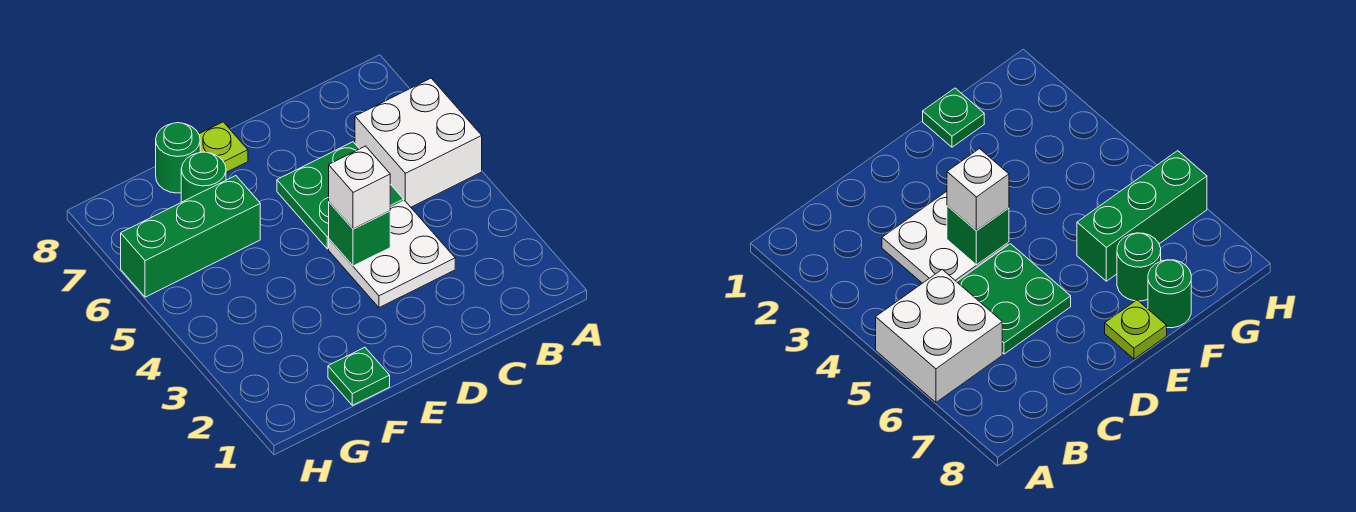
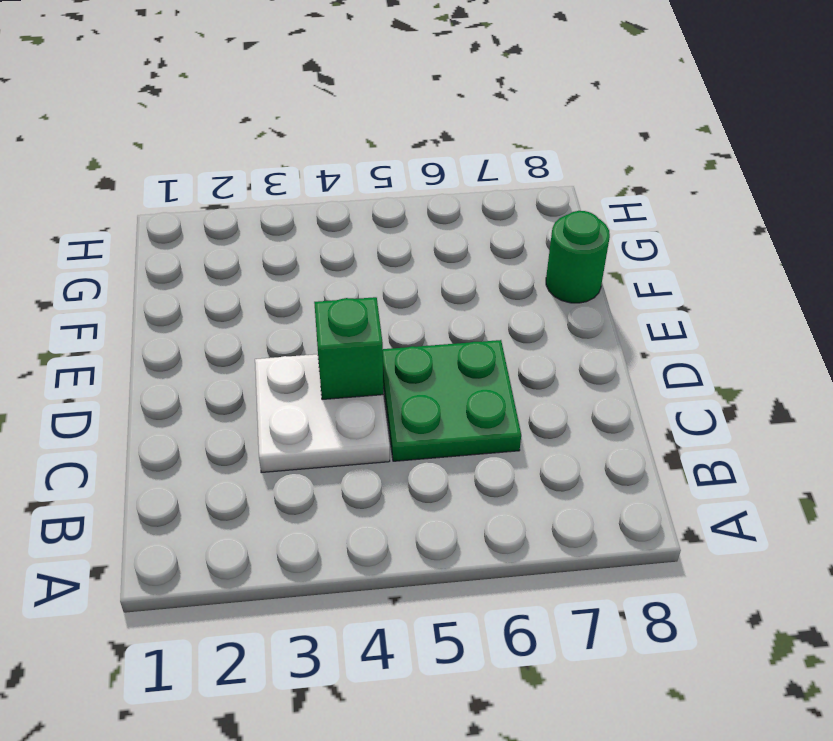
none -> white brick A5:B6 level 1
none -> lime plate E8 level 1

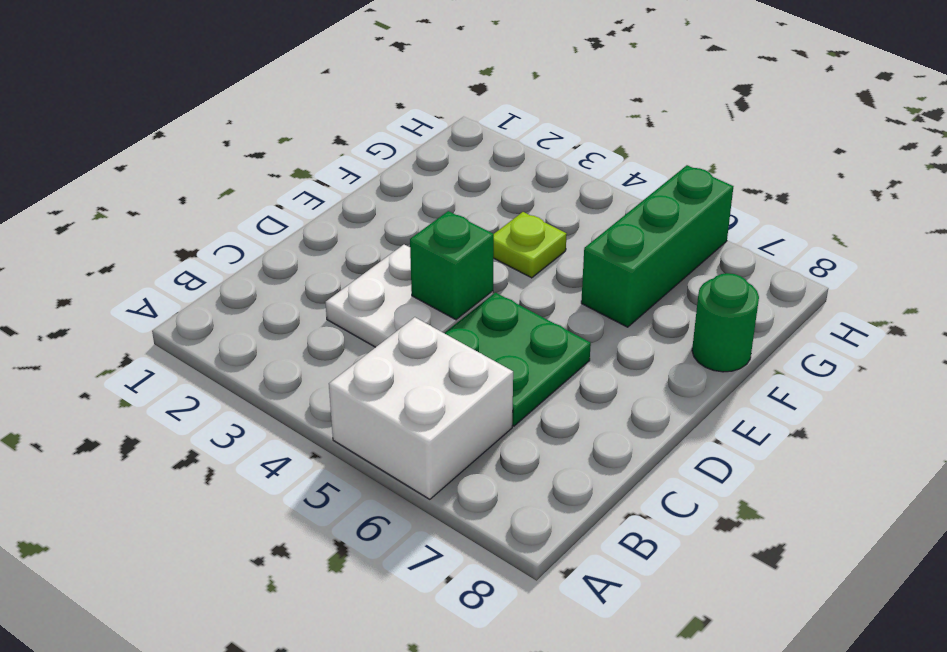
lime plate F4 level 1 -> lime plate E8 level 1
none -> green plate F1 level 1
none -> green round brick F7 level 1

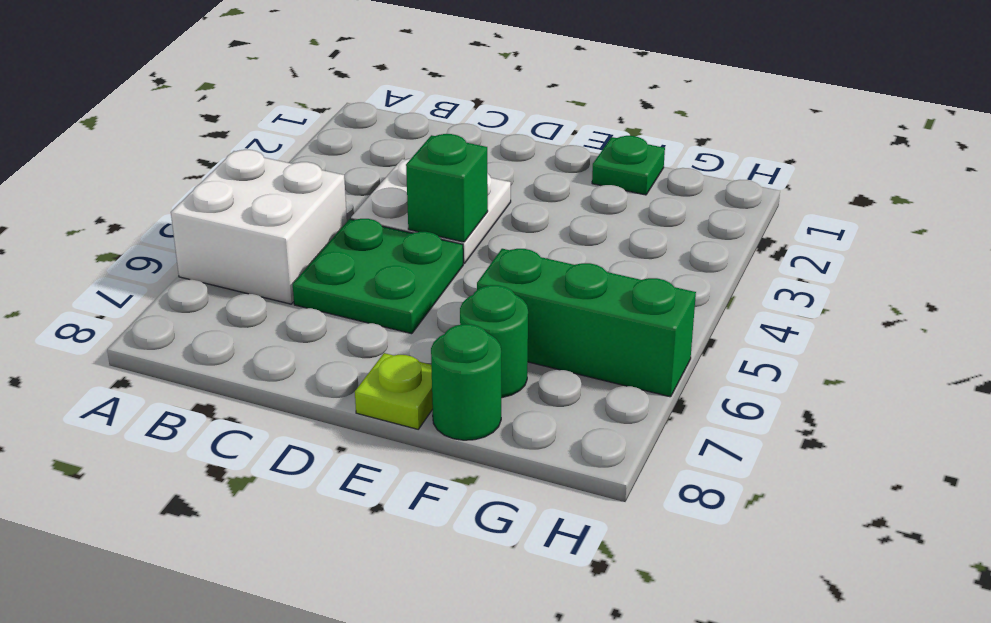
none -> white brick D4 level 3

